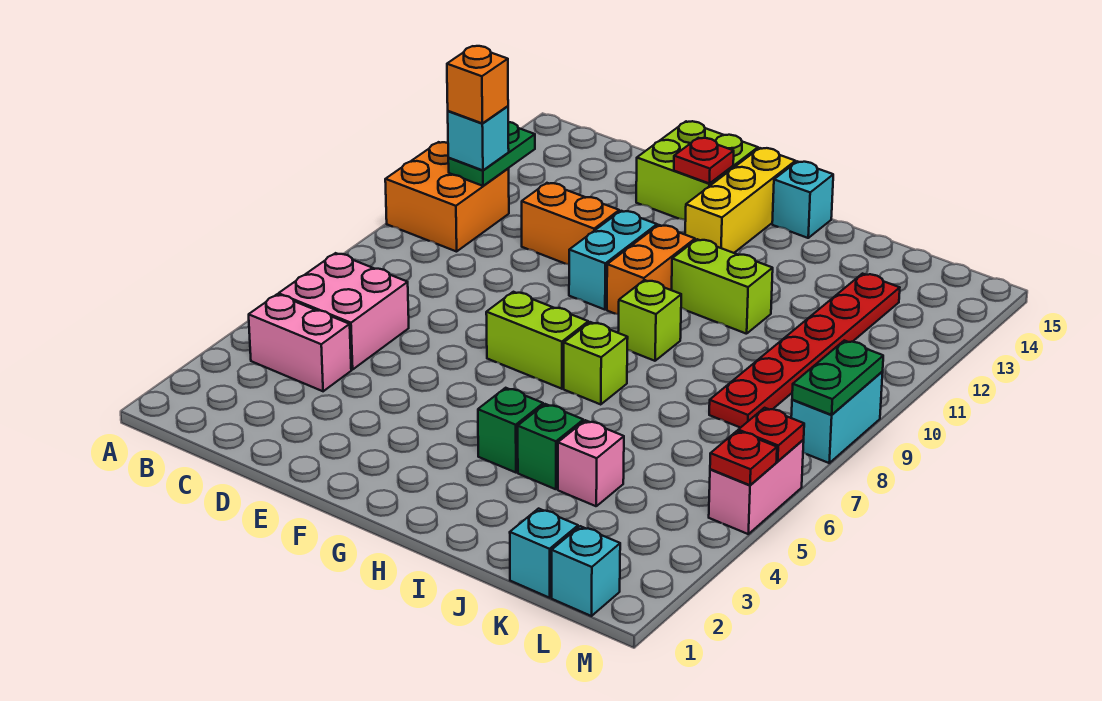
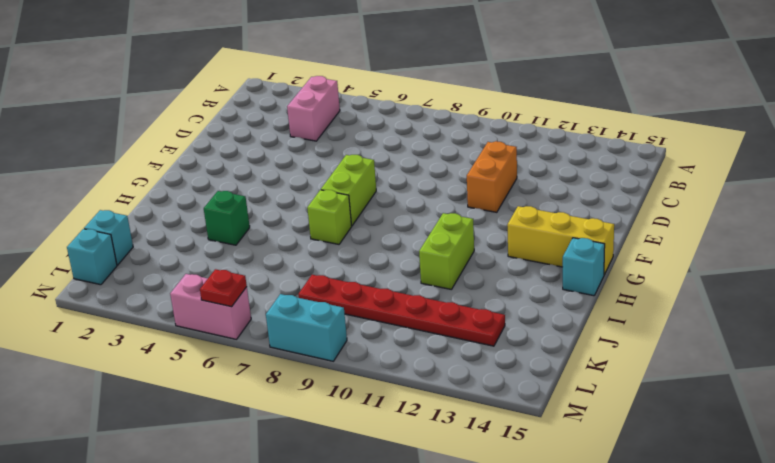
none -> orange brick A10:B11 level 1
none -> pink brick B5:C6 level 1
none -> lime brick E14:F15 level 1

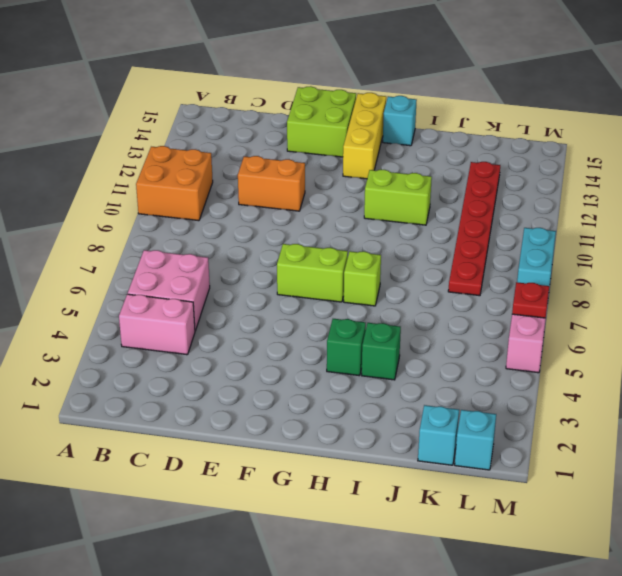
none -> cyan brick F10:F11 level 1
none -> orange brick G10:G11 level 1
none -> lime brick H9 level 1

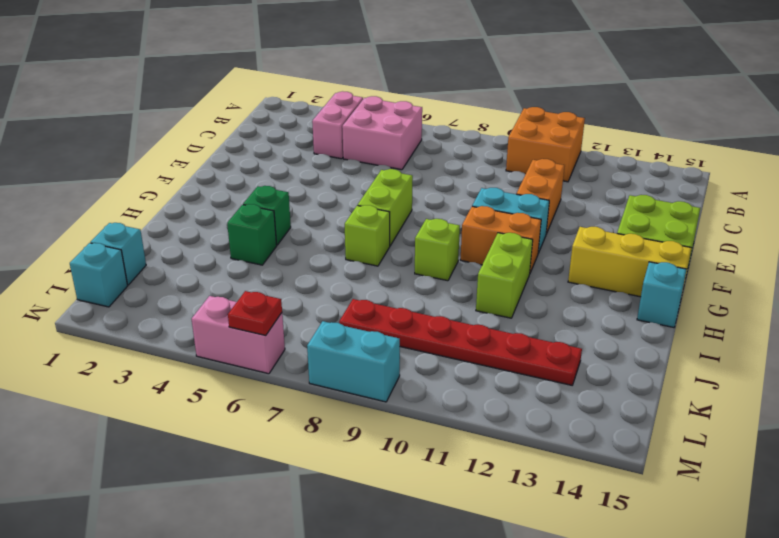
none -> pink brick J4 level 1
none -> green plate B11:B12 level 2
none -> red plate F14 level 2

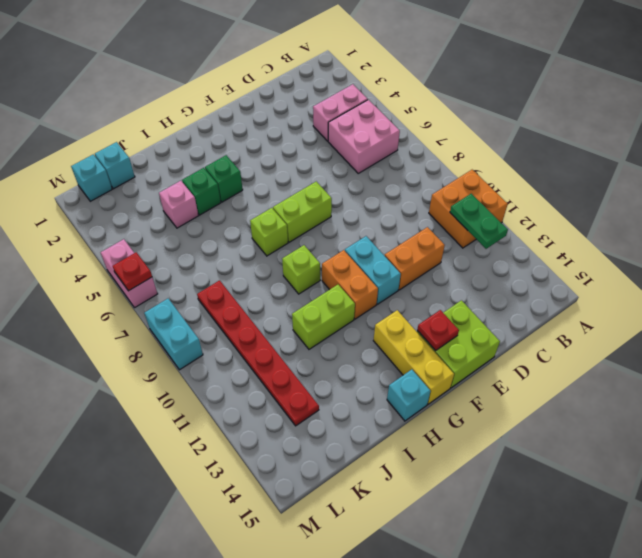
none -> red plate M5 level 2
none -> green plate M8:M9 level 2
none -> cyan brick B11 level 3

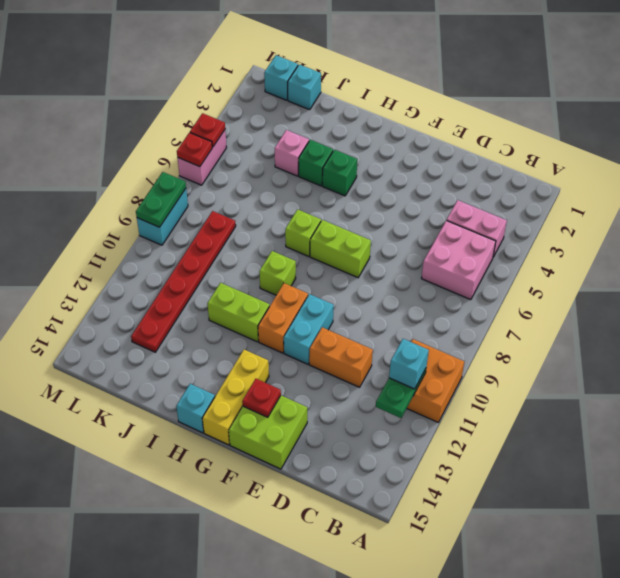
none -> orange brick B11 level 4

